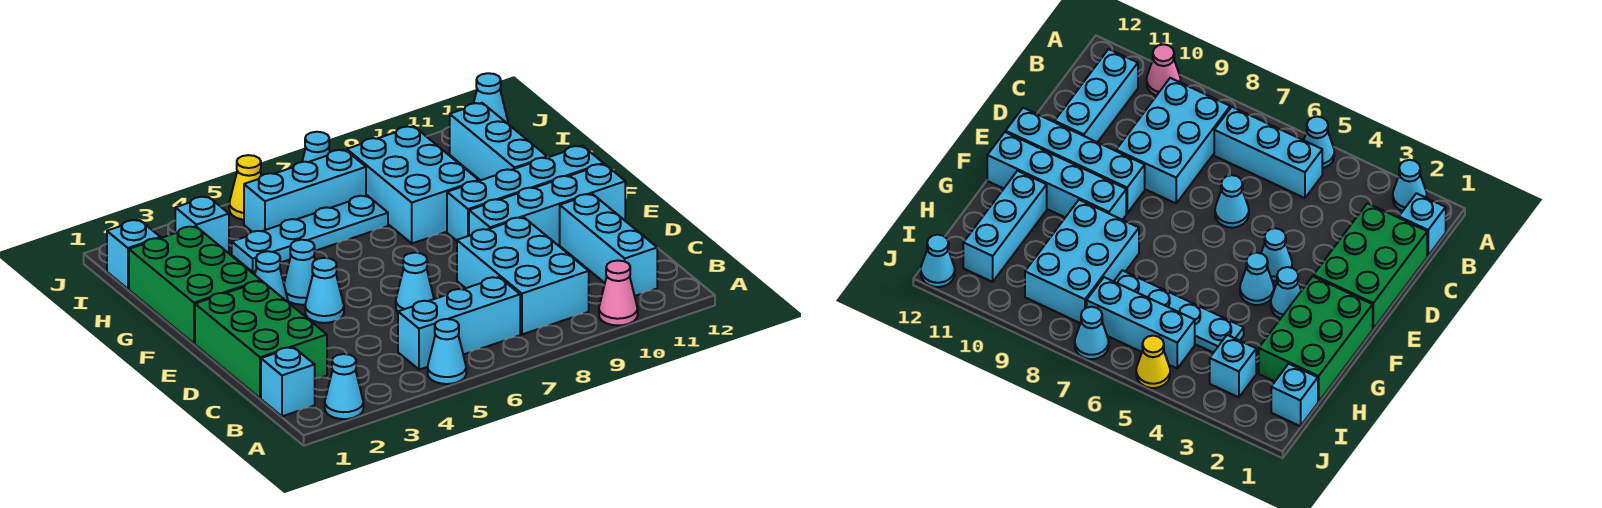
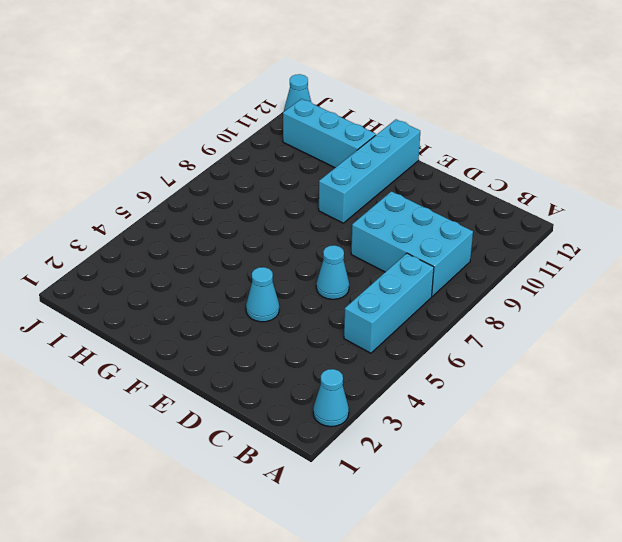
none -> cyan cone A5 level 1
none -> pink cone A10 level 1
none -> cyan brick B1 level 1

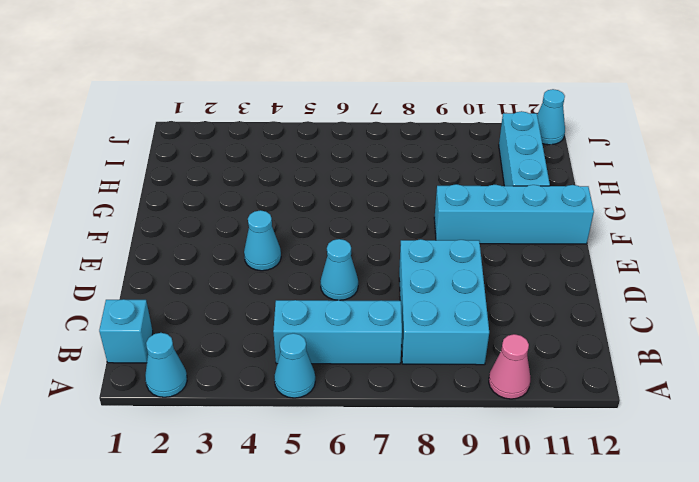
none -> cyan brick B11:D11 level 1
none -> green brick C1:E2 level 1
none -> cyan brick E9:E12 level 1

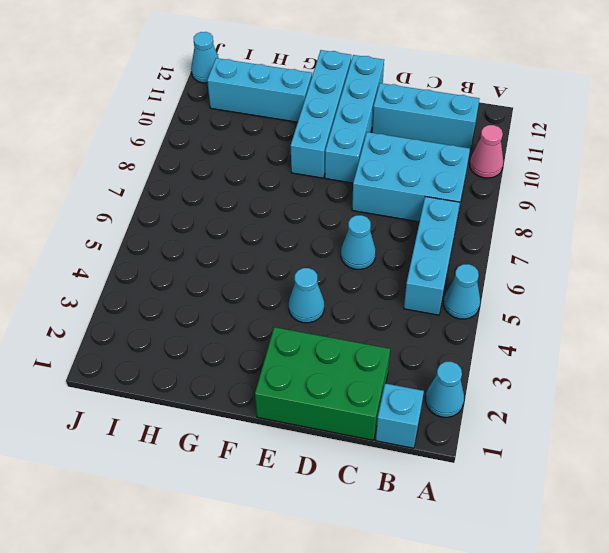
none -> green brick F1:H2 level 1
none -> cyan cone F3 level 1
none -> cyan cone F4 level 1

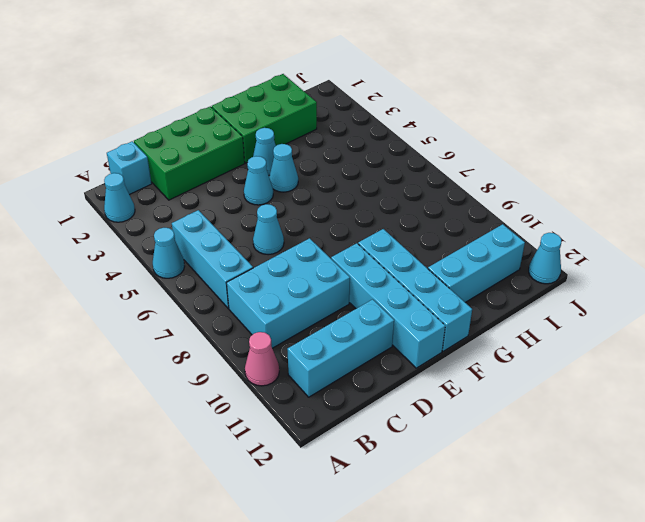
none -> cyan brick G8:I9 level 1
none -> cyan plate H4:H7 level 1
none -> cyan brick I1 level 1

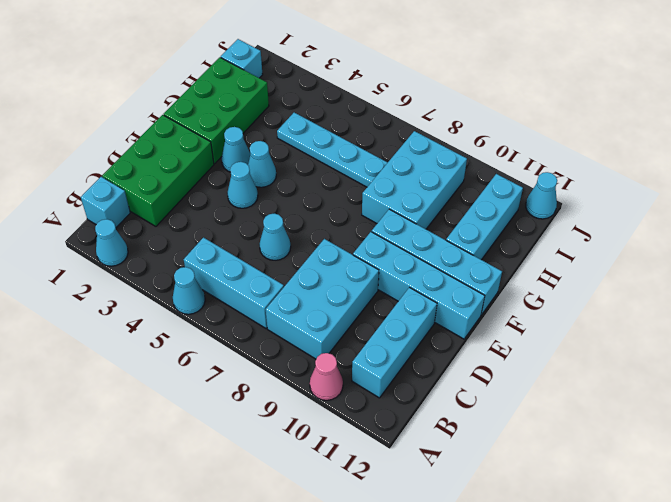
none -> cyan brick I3 level 1
none -> cyan brick I5:I7 level 1
none -> yellow cone J5 level 1

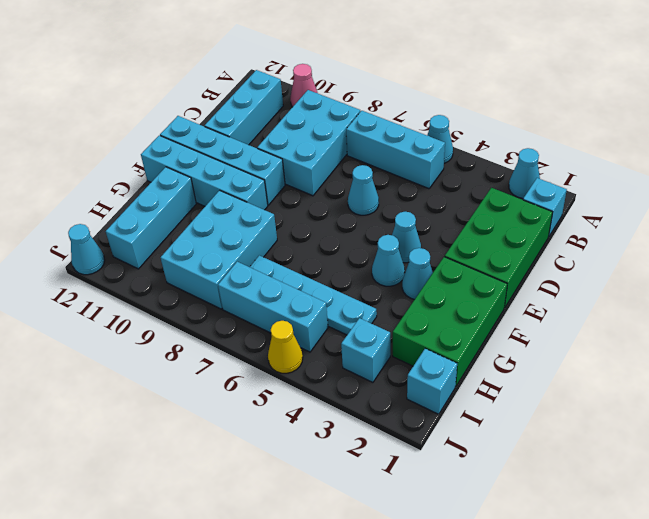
none -> cyan cone J7 level 1

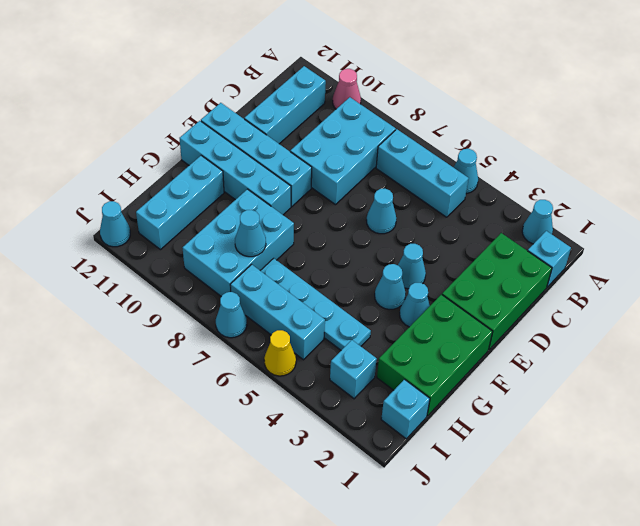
cyan cone H8 level 2 -> none

